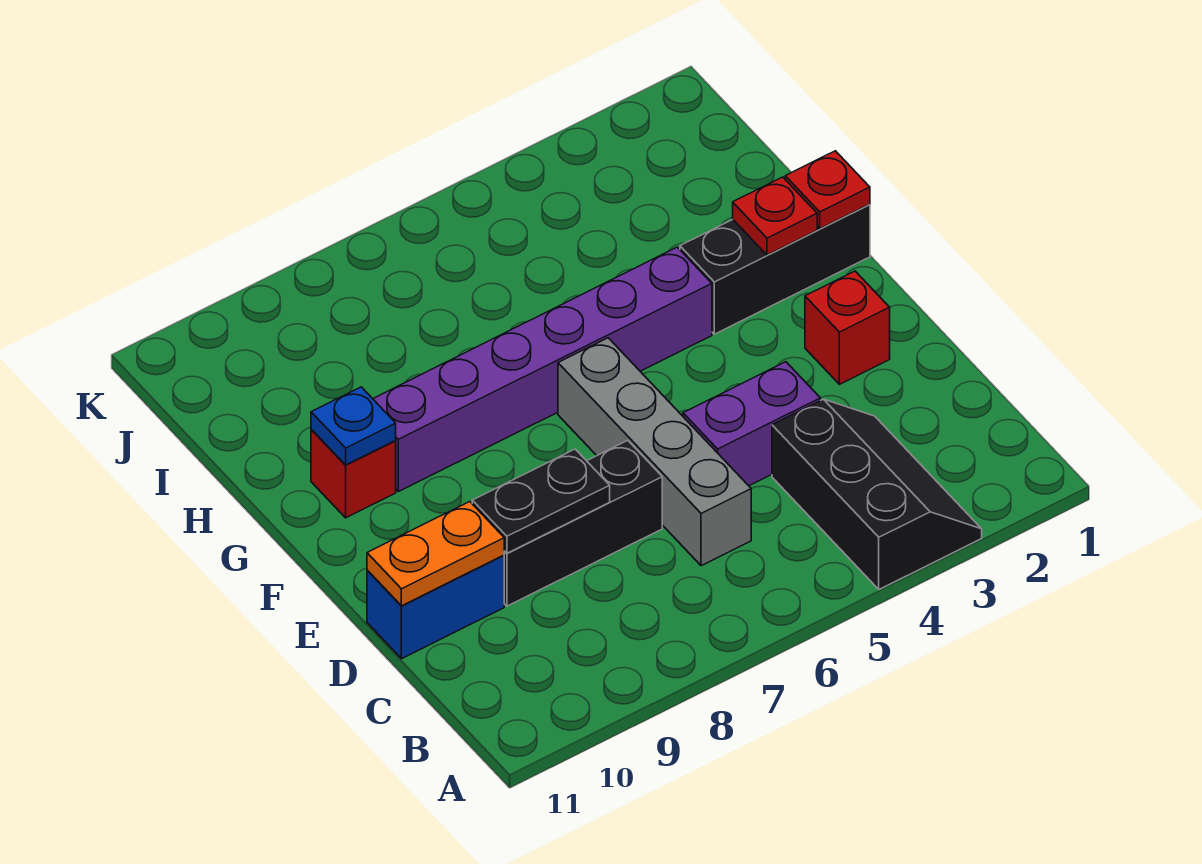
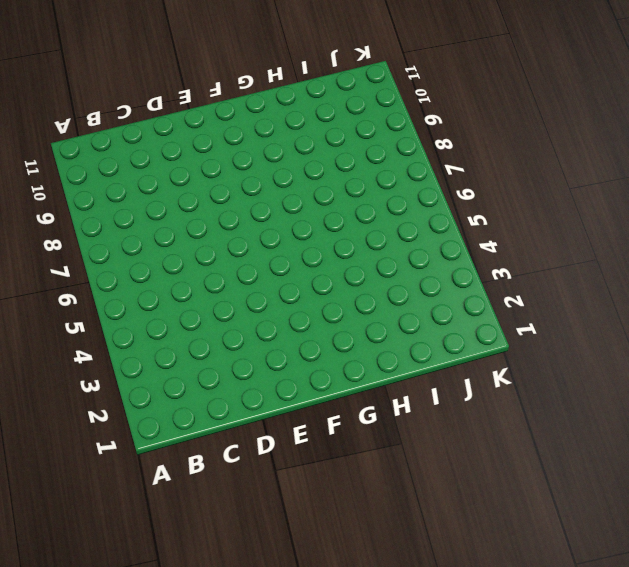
none -> black slope A3:C4 level 1 top 4
none -> grey brick C6:F6 level 1
none -> purple brick D4:D5 level 1

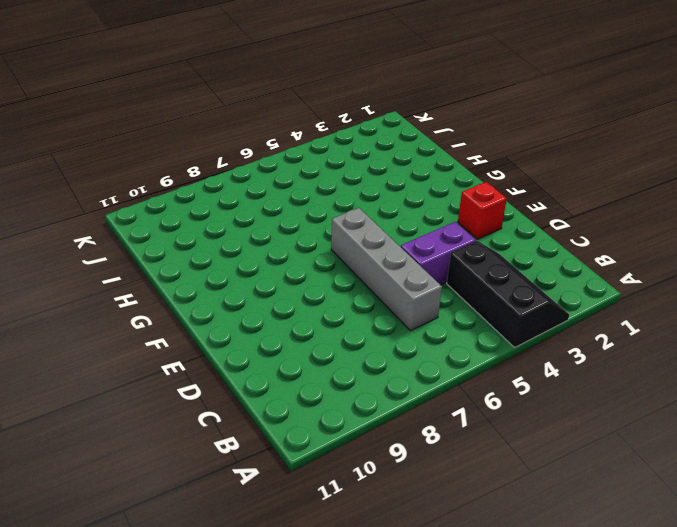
none -> black brick D7:D9 level 1
none -> blue brick D10:D11 level 1
none -> black brick G1:G3 level 1

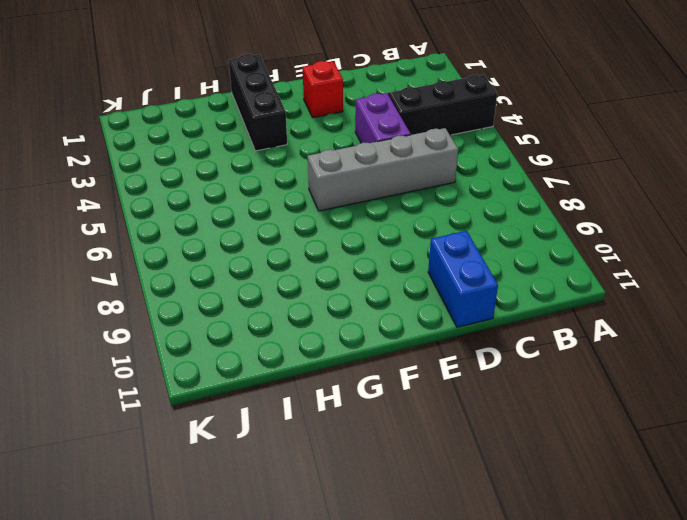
none -> black brick D7:D9 level 1
none -> purple brick G4:G9 level 1
none -> red brick G10 level 1

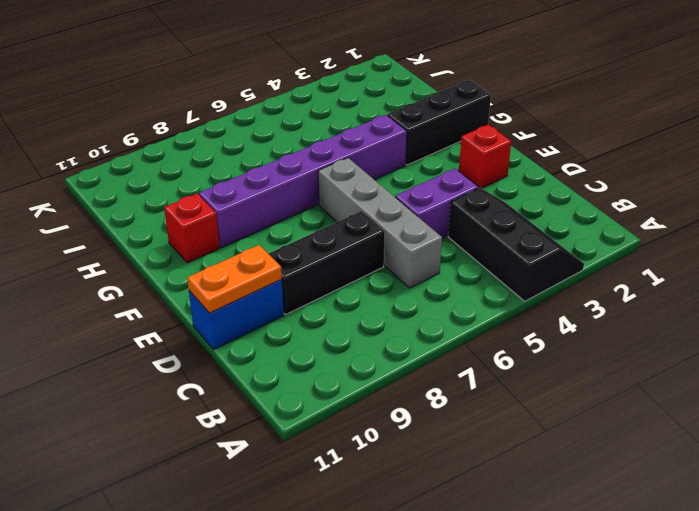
none -> black plate D8:D9 level 2
none -> red plate G1 level 2
none -> red plate G2 level 2

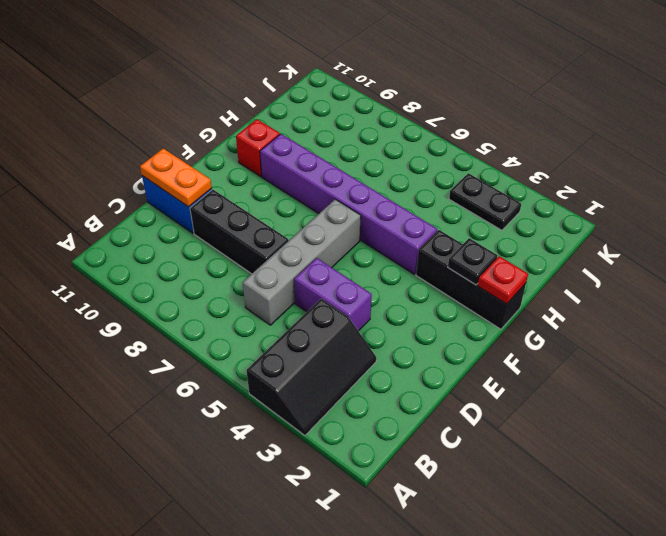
black plate G2 level 2 -> red plate G2 level 2
black plate J3:J4 level 1 -> black plate D8:D9 level 2
none -> red brick E2 level 1
none -> blue plate G10 level 2

